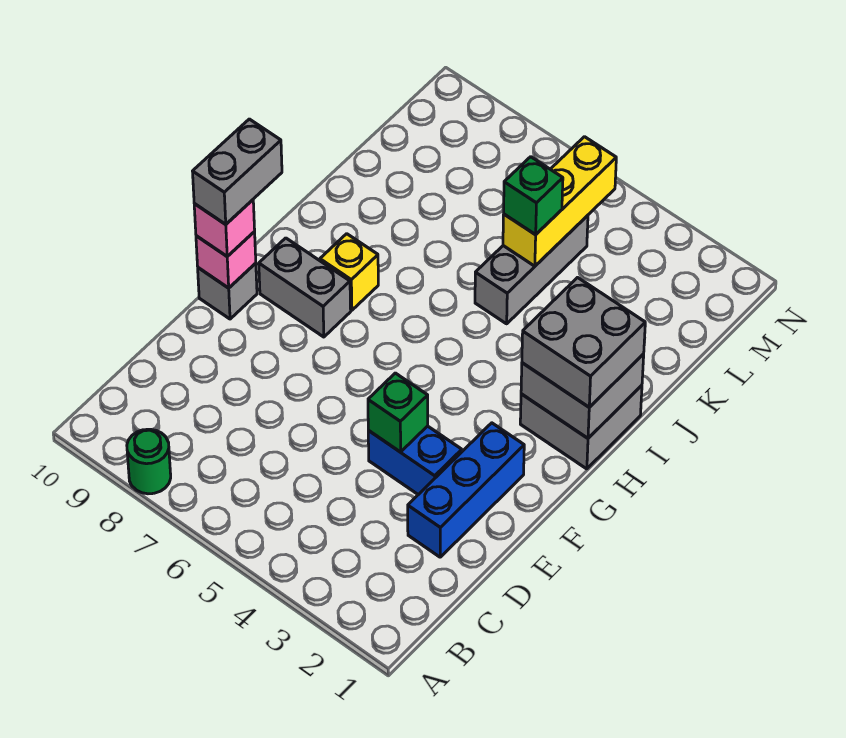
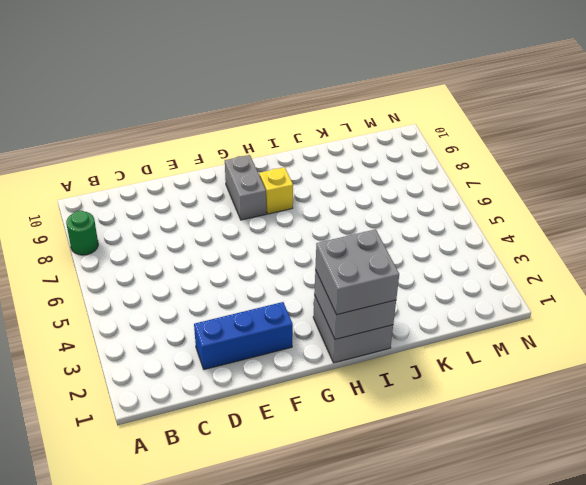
none -> blue brick E3:E4 level 1
none -> grey brick F10 level 1
none -> grey brick J5:L5 level 1

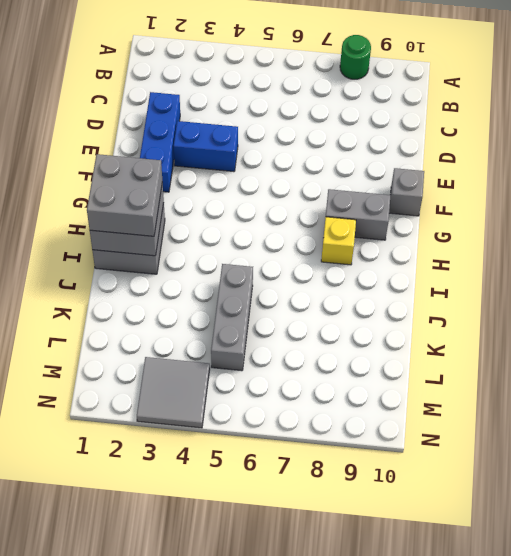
grey tile M3:N4 level 1 -> none
none -> green brick E4 level 2
none -> pink brick F10 level 2
none -> yellow brick K5:M5 level 2

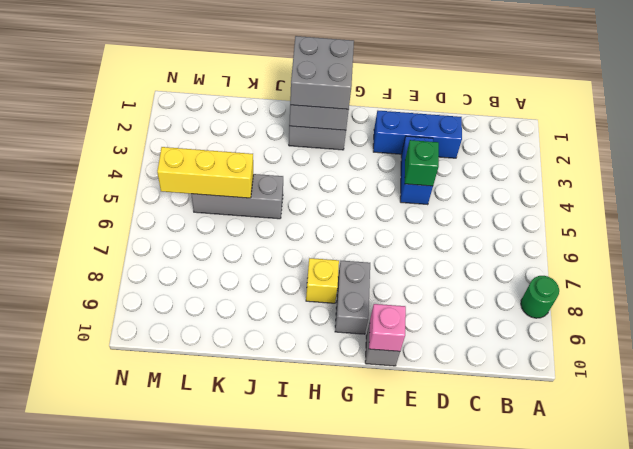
none -> pink brick F10 level 3
none -> green brick K5 level 3
none -> grey brick F10:G10 level 4

